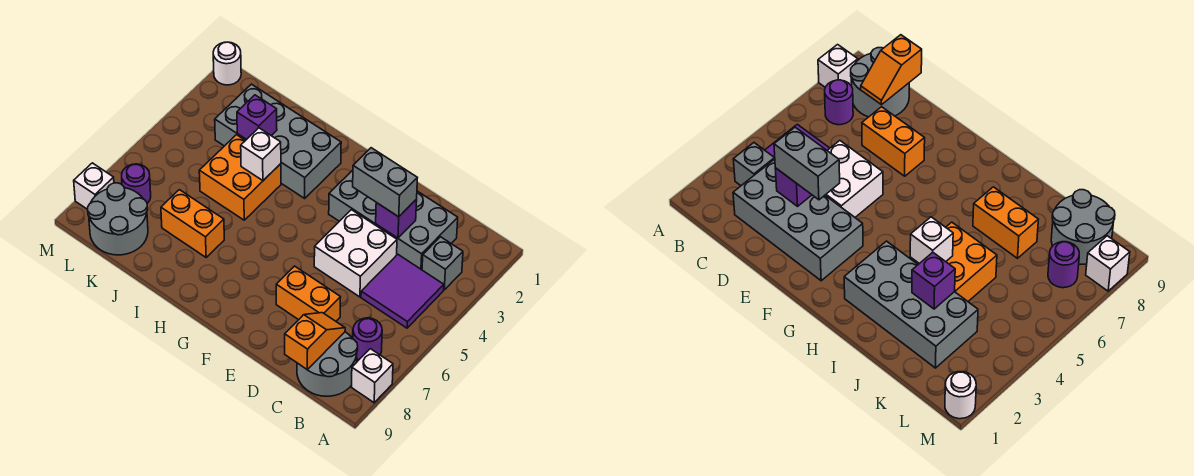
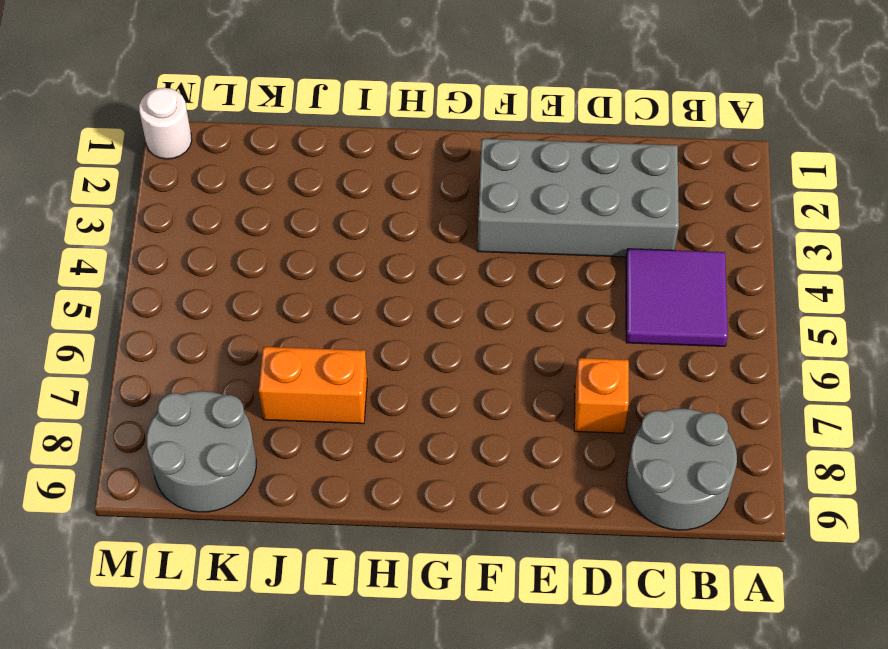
orange brick D7 level 1 -> orange brick D7:E7 level 1
none -> white brick A8 level 1
none -> grey brick B3 level 1
none -> purple round brick B7 level 1

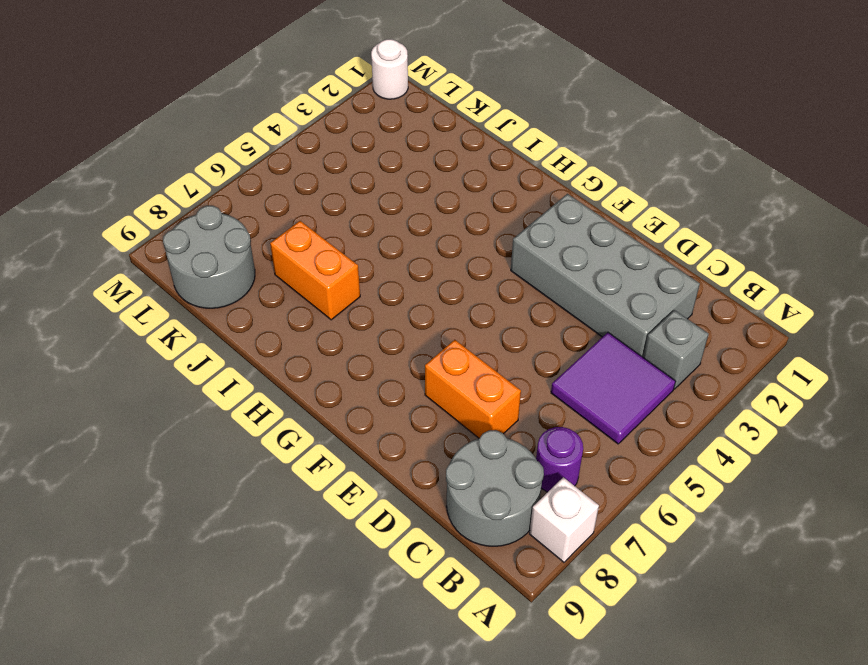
none -> white brick D4:E5 level 1
none -> grey brick H2:K3 level 1
none -> orange brick I4:J5 level 1

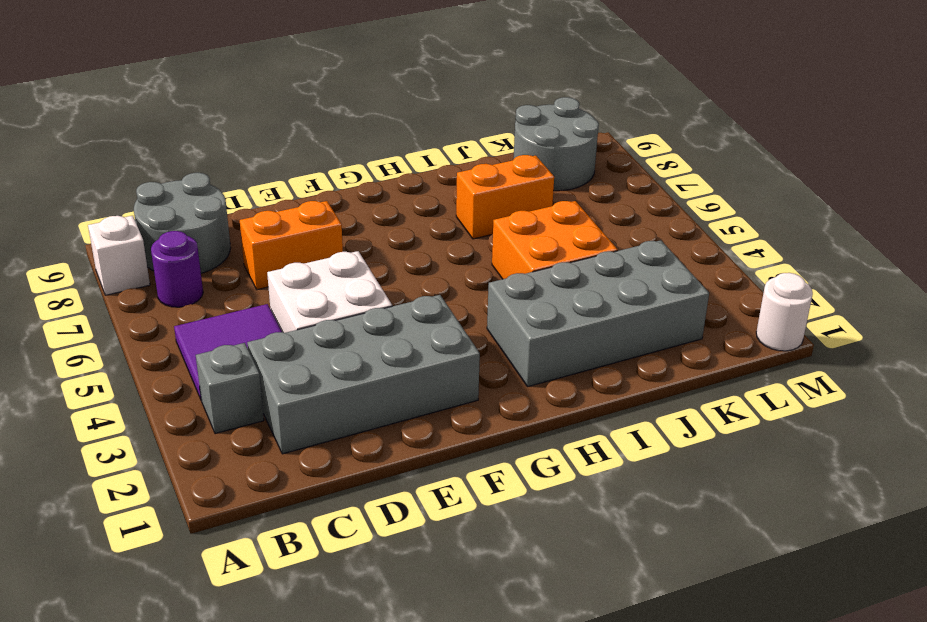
none -> purple round brick L7 level 1
none -> white brick M8 level 1
none -> orange slope C8:C9 level 2 top 9

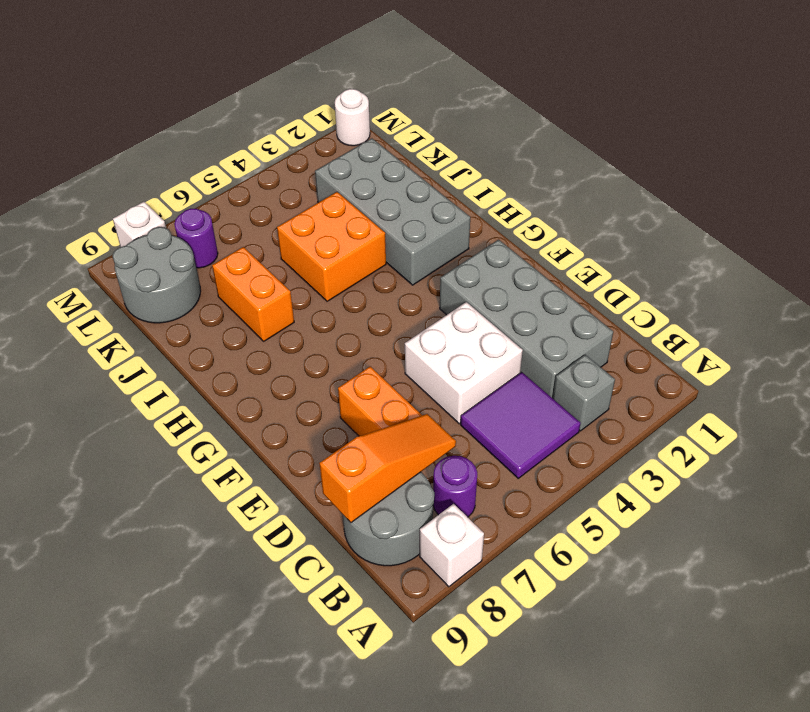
orange slope C7:C9 level 2 top 9 -> orange slope C8:C9 level 2 top 9
none -> purple brick D3 level 2
none -> white brick I4 level 2
none -> purple brick J3 level 2

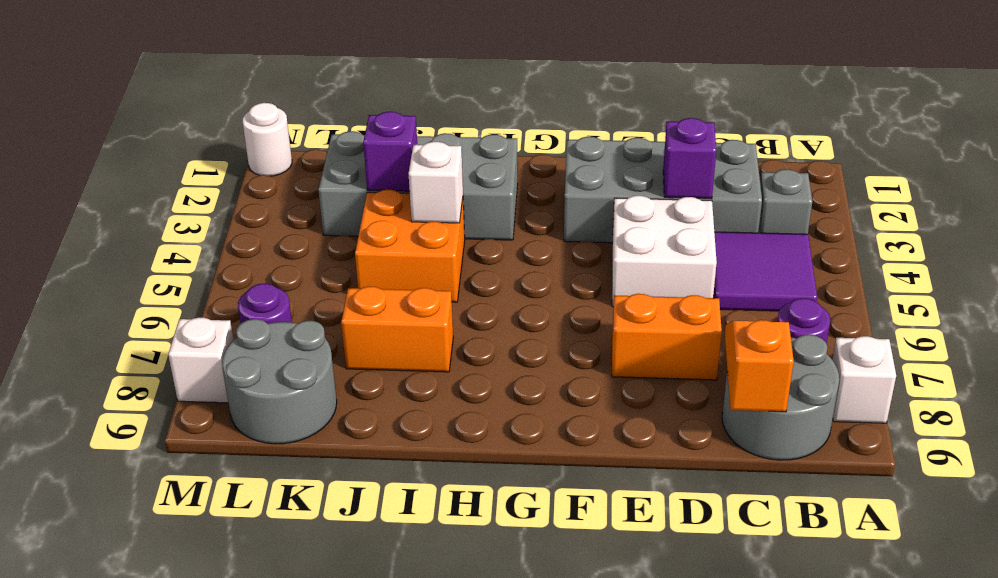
none -> grey brick D3:E3 level 3

